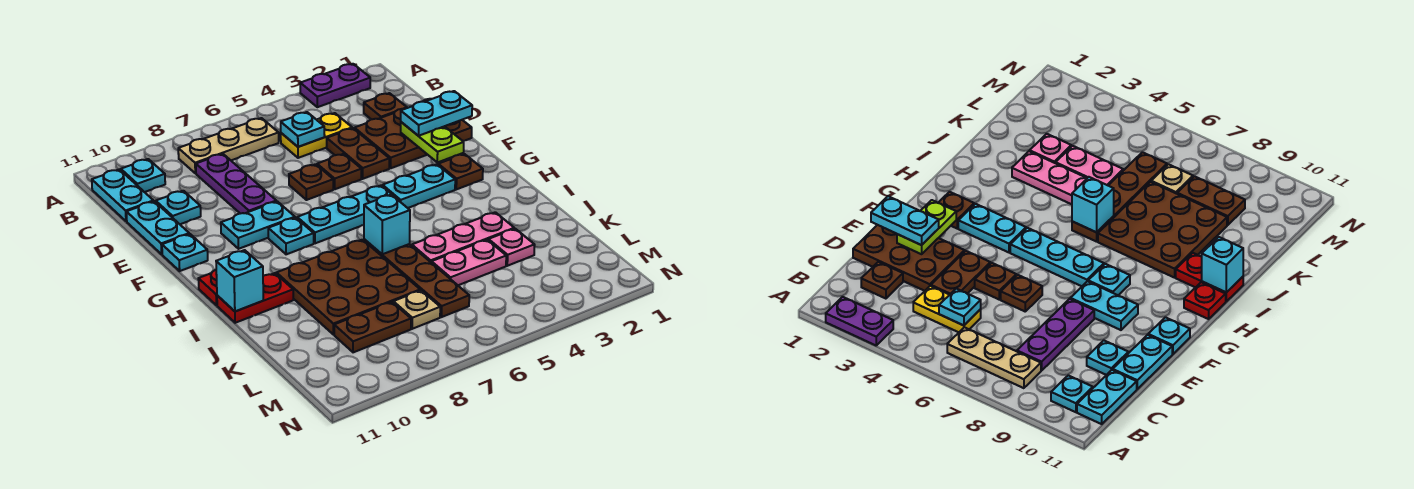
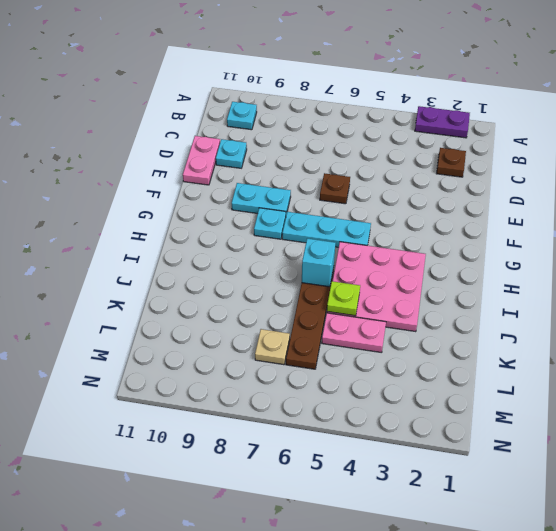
pink plate D11:E11 level 1 -> cyan plate D11:E11 level 1
pink plate H3:J5 level 1 -> pink plate J3:J5 level 1
lime plate J5 level 2 -> none
none -> tan plate B6:B8 level 1
none -> cyan plate B11:C11 level 1
none -> yellow plate C4:C5 level 1
none -> purple plate C8:E8 level 1

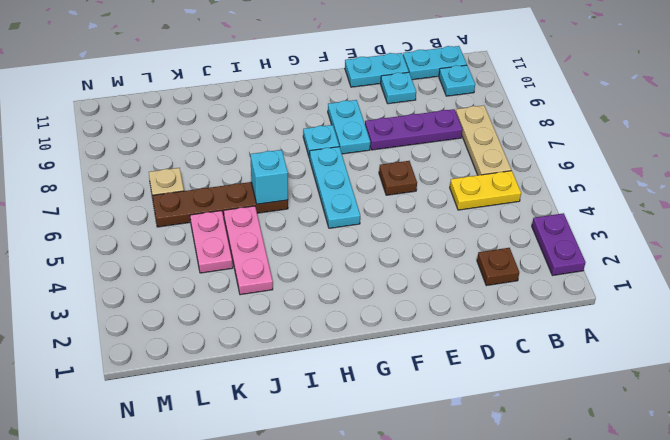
yellow plate B5:C5 level 1 -> yellow plate C4:C5 level 1
none -> brown plate D1:E3 level 1
none -> brown plate D4:E4 level 1
none -> brown plate E5 level 1
none -> cyan plate F11 level 1

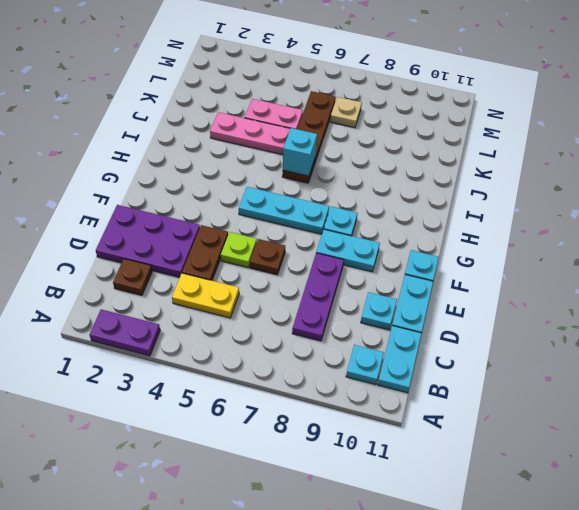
purple plate D1:E3 level 1 -> brown plate D1:E3 level 1
lime plate E5 level 1 -> brown plate E5 level 1
none -> tan plate B6:B8 level 1
none -> brown plate G2 level 1
none -> cyan plate G3:G4 level 1
none -> red plate H11 level 1

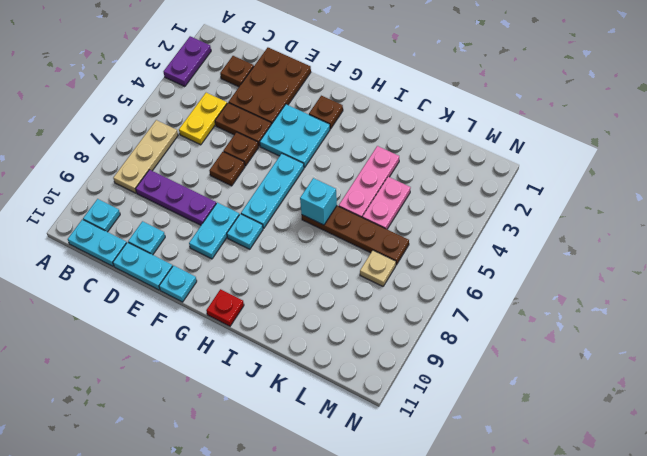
cyan plate F3:G4 level 1 -> cyan plate G3:G4 level 1
none -> brown plate I7:K9 level 1
none -> red plate I10:I11 level 1
none -> pink plate K3 level 1
none -> brown plate L8:L9 level 1

